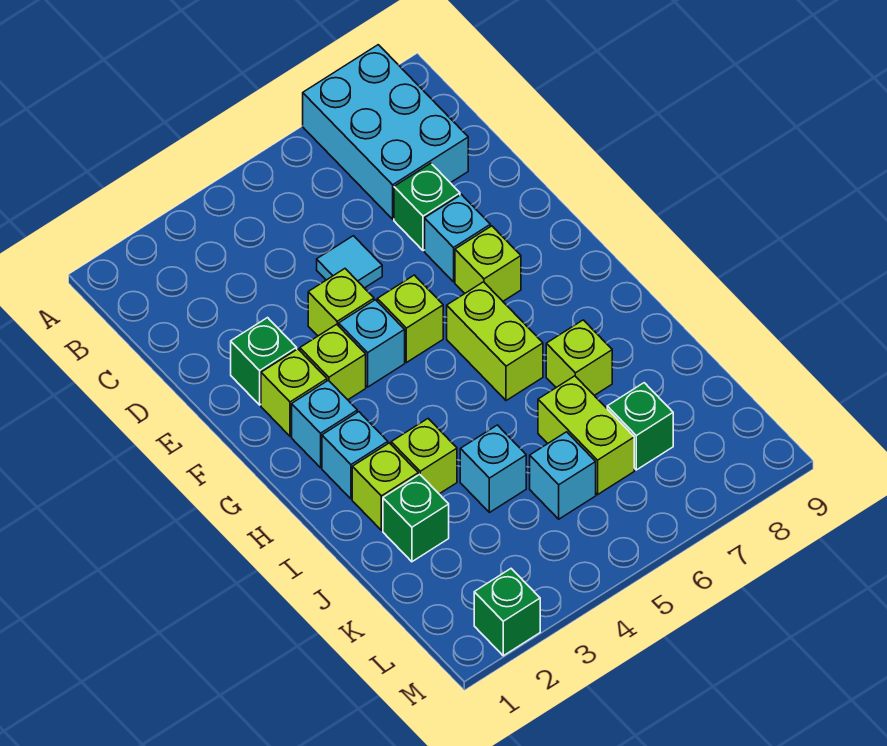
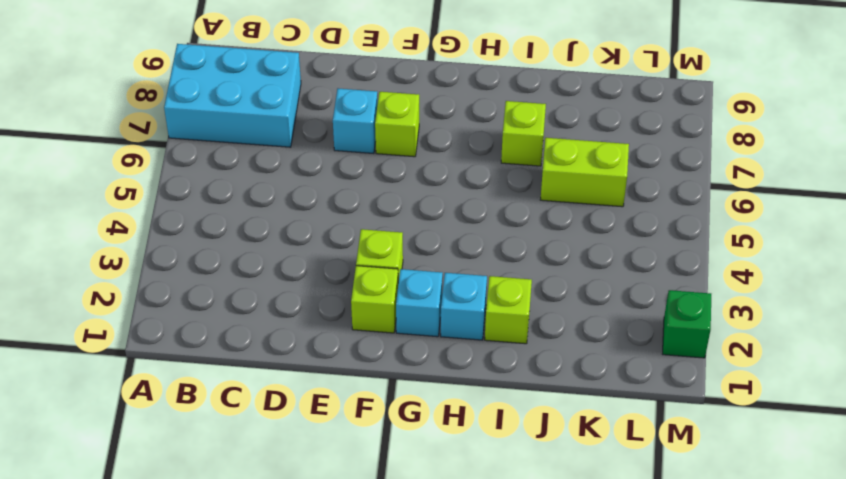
none -> cyan tile D5 level 1
none -> green brick D7 level 1
none -> green brick E2 level 1

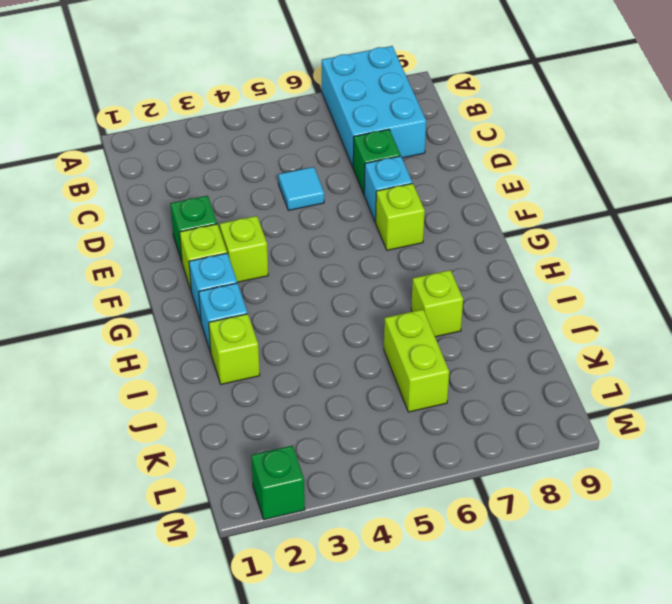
none -> lime brick E4 level 1
none -> cyan brick F4 level 1
none -> lime brick F5 level 1

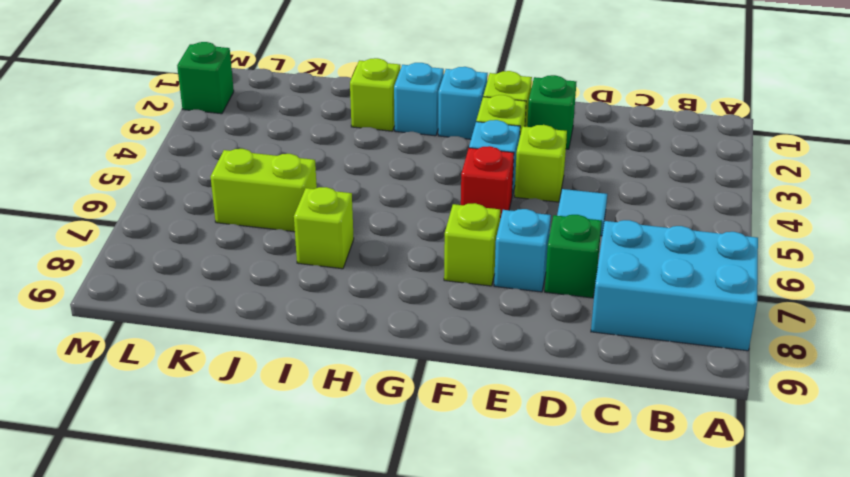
red brick F5 level 1 -> lime brick F5 level 1
none -> lime brick G6:H6 level 1
none -> lime brick I3 level 1
none -> green brick J2 level 1

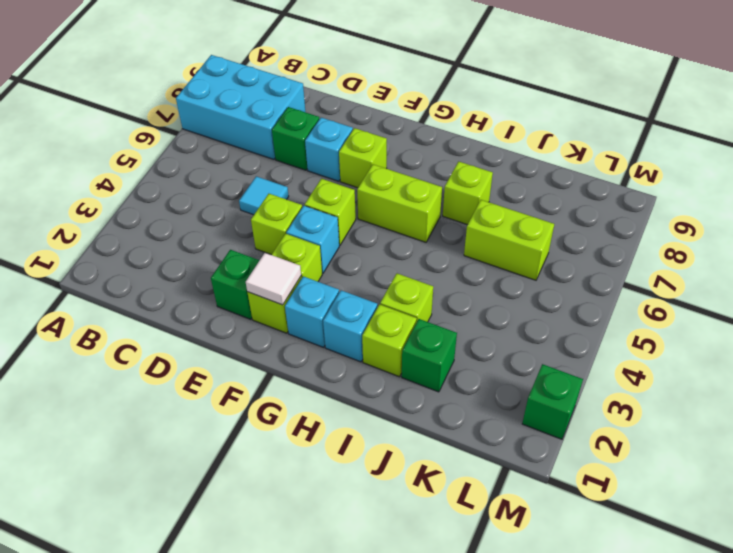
white tile F2 level 2 -> none
none -> cyan brick J4 level 1
none -> cyan brick K5 level 1
none -> green brick K7 level 1

